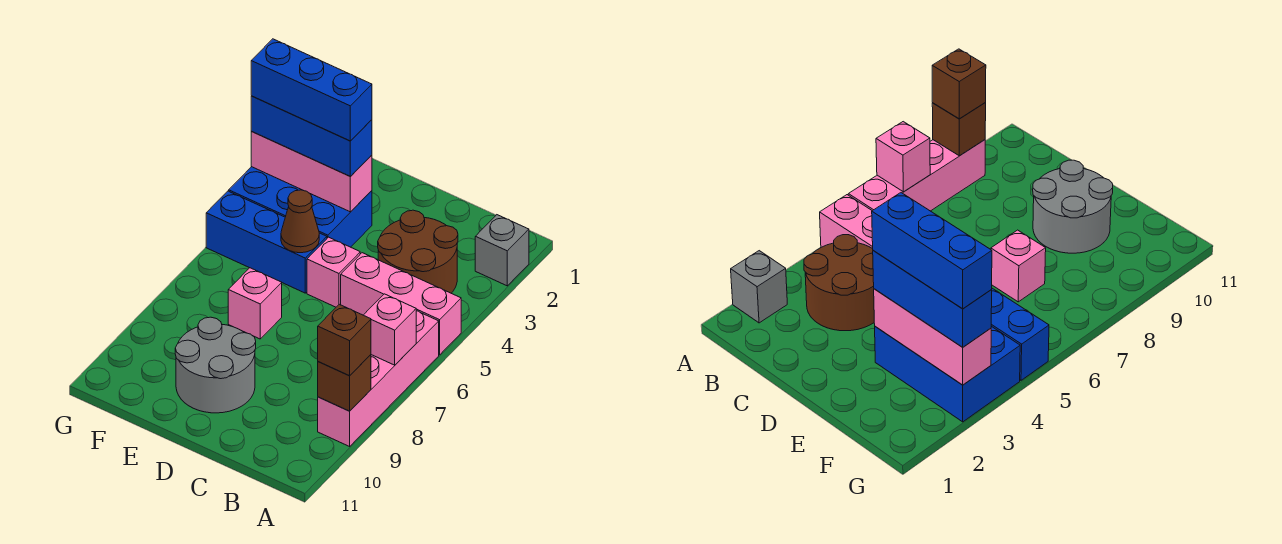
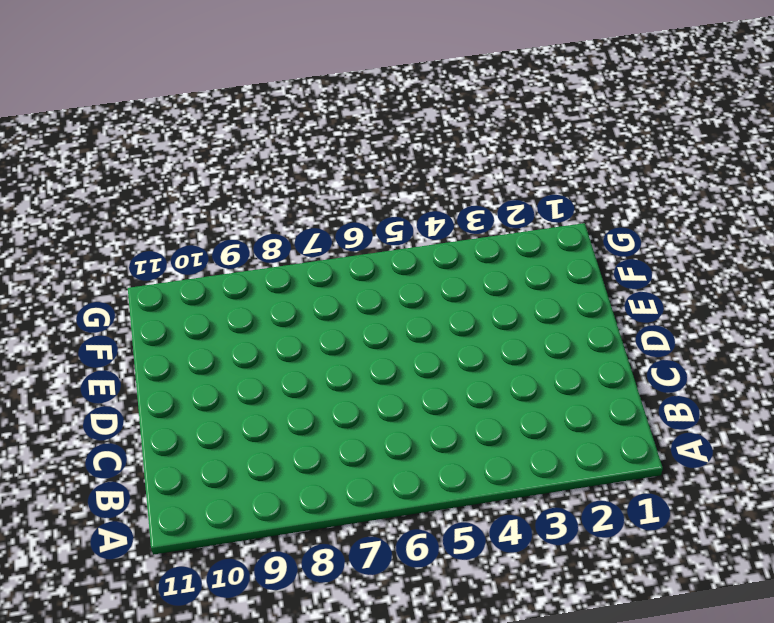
none -> grey brick A2 level 1
none -> pink brick A5:C5 level 1
none -> pink brick A6:A9 level 1

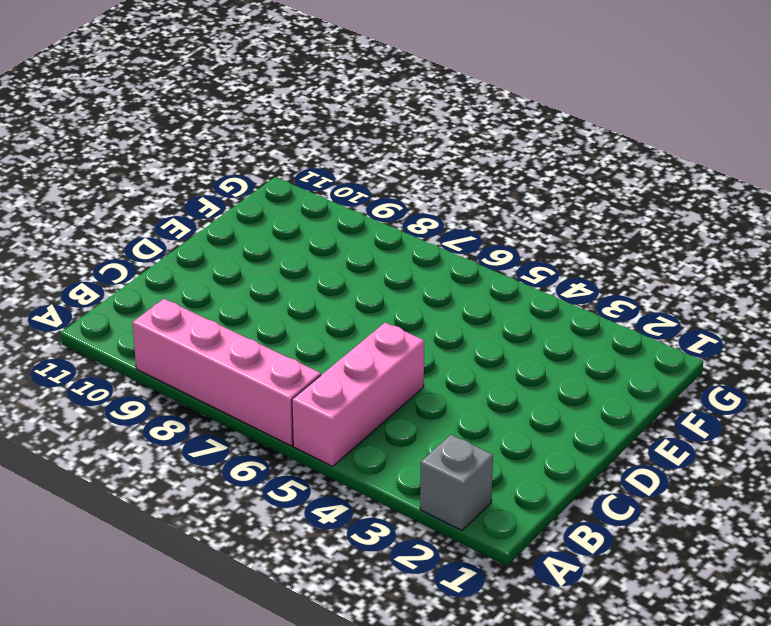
none -> brown round brick B3:C4 level 1
none -> pink brick D5 level 1
none -> grey round brick D9:E10 level 1

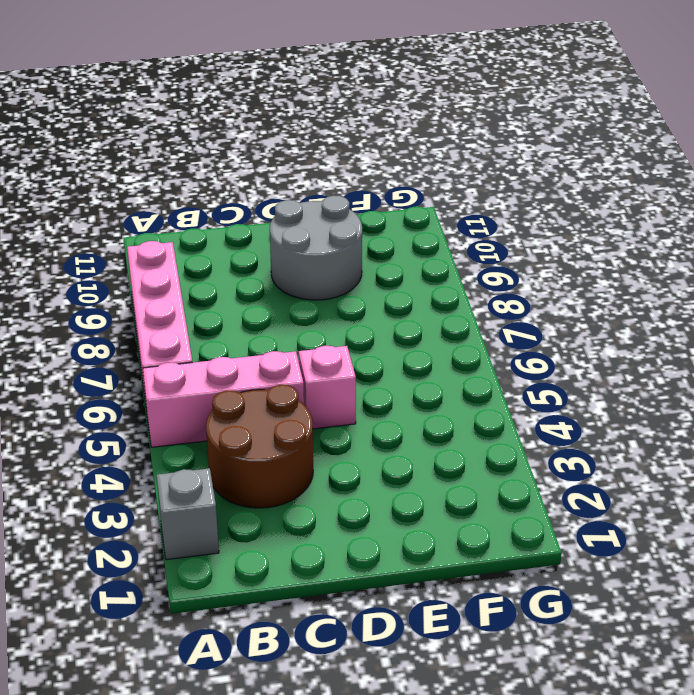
none -> blue brick E3:G4 level 1
none -> blue brick E5:G5 level 1
none -> pink brick E7 level 1

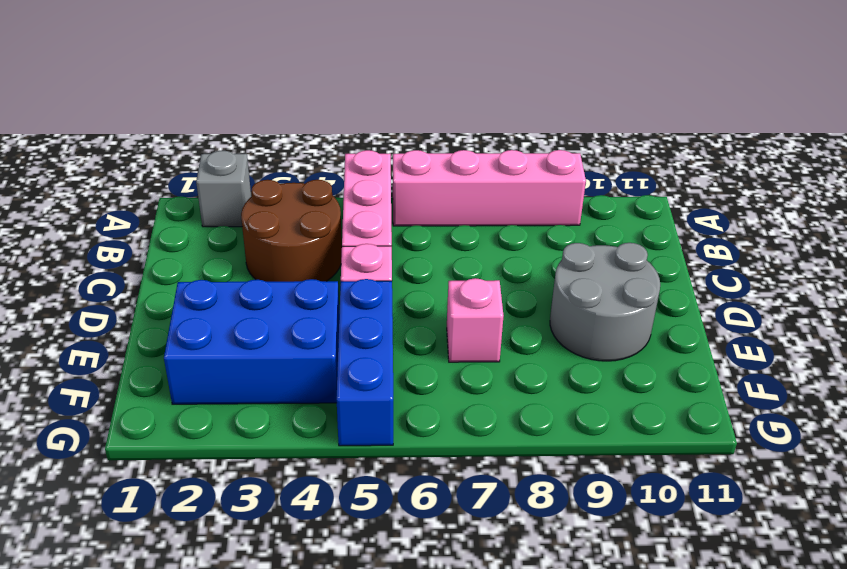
blue brick E2:F4 level 1 -> blue brick E3:G4 level 1
none -> pink brick A7 level 2
none -> brown brick A9 level 2
none -> pink brick E3:G3 level 2

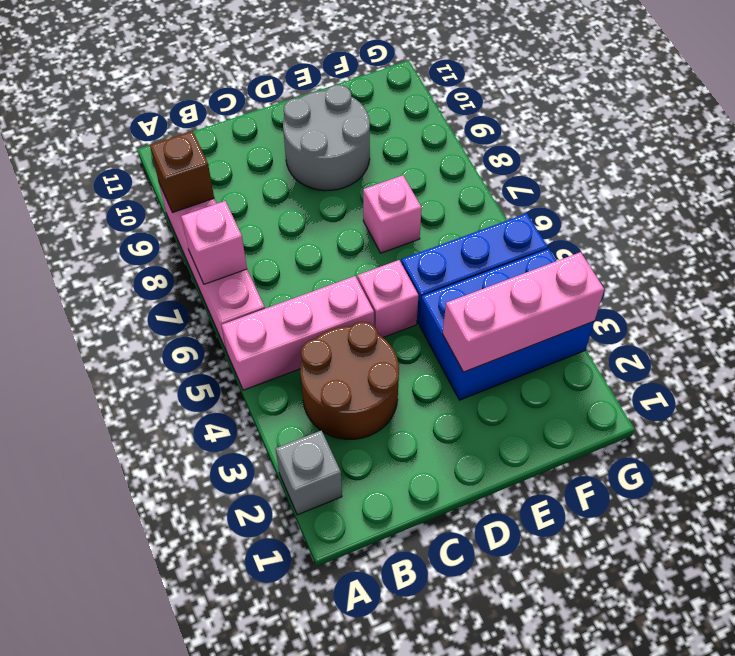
none -> brown cone E5 level 2
none -> brown brick A9 level 3
none -> blue brick E3:G3 level 3

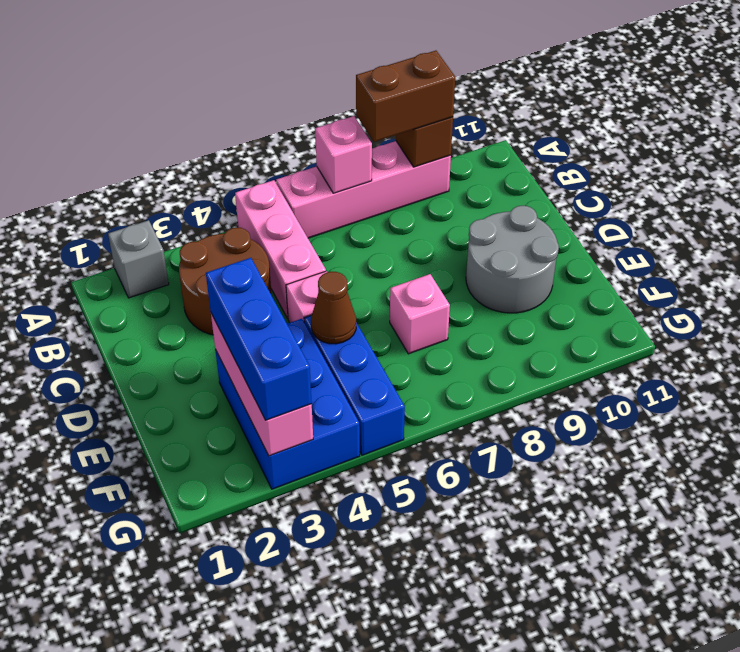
brown brick A8:A9 level 3 -> brown brick A9 level 3
none -> blue brick E3:G3 level 4

